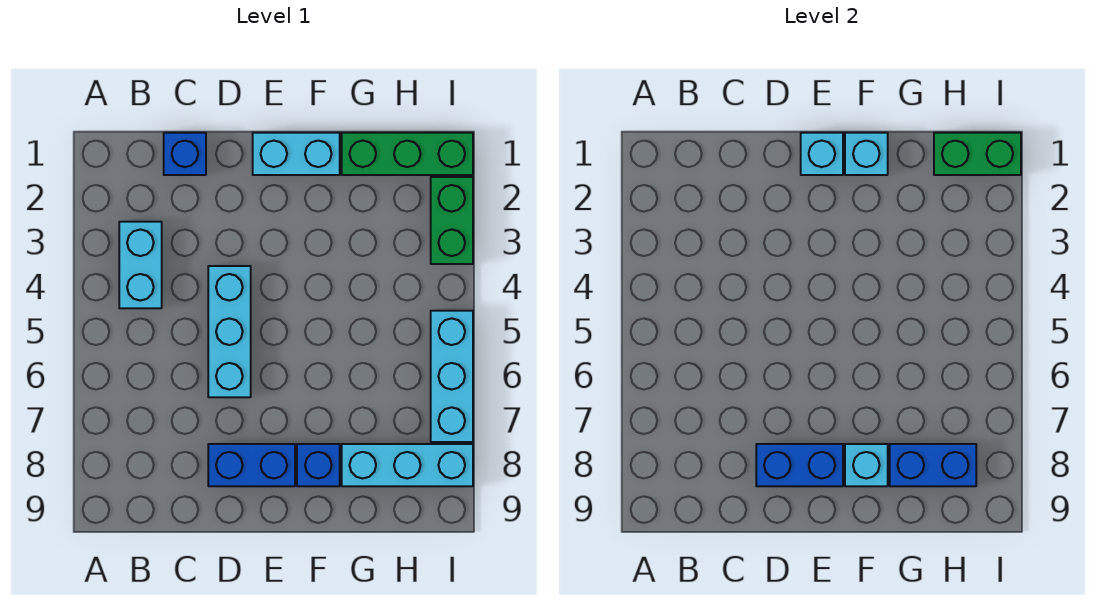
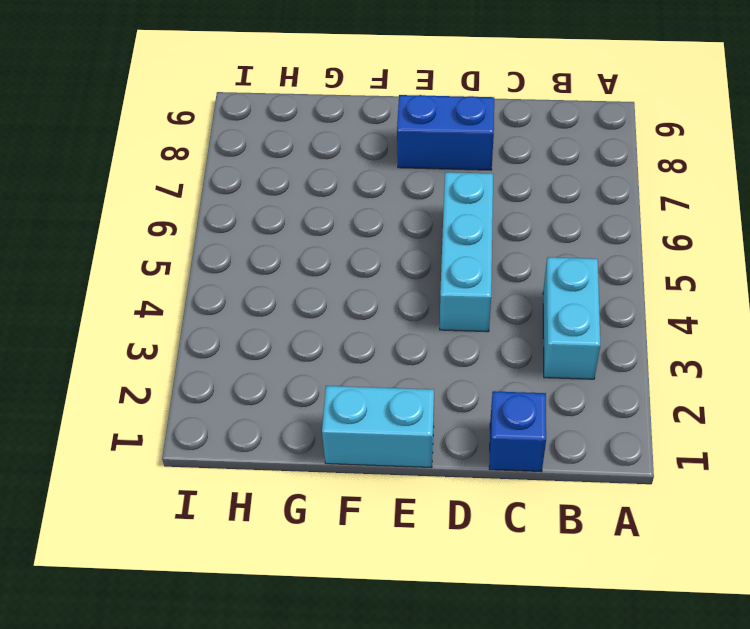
none -> blue brick F8 level 1
none -> green brick G1:I1 level 1
none -> cyan brick G8:I8 level 1

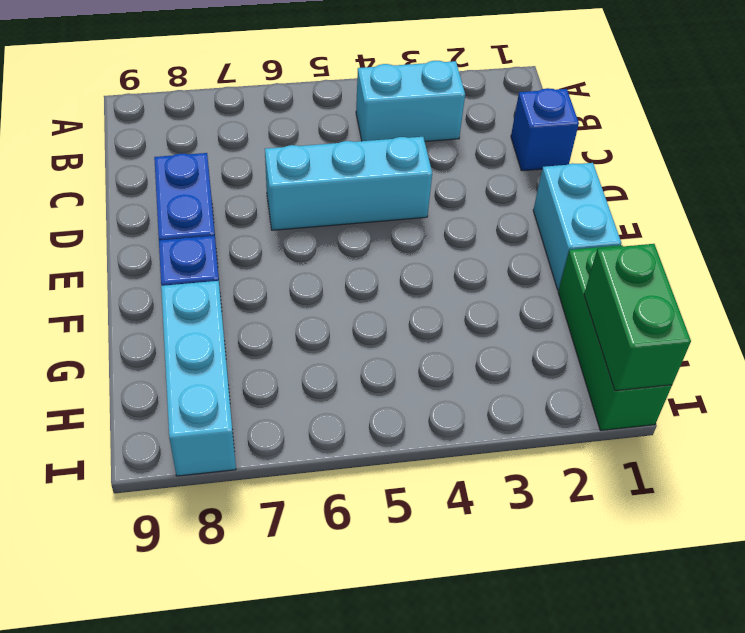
none -> green brick I2:I3 level 1
none -> cyan brick I5:I7 level 1
none -> blue brick D8:E8 level 2

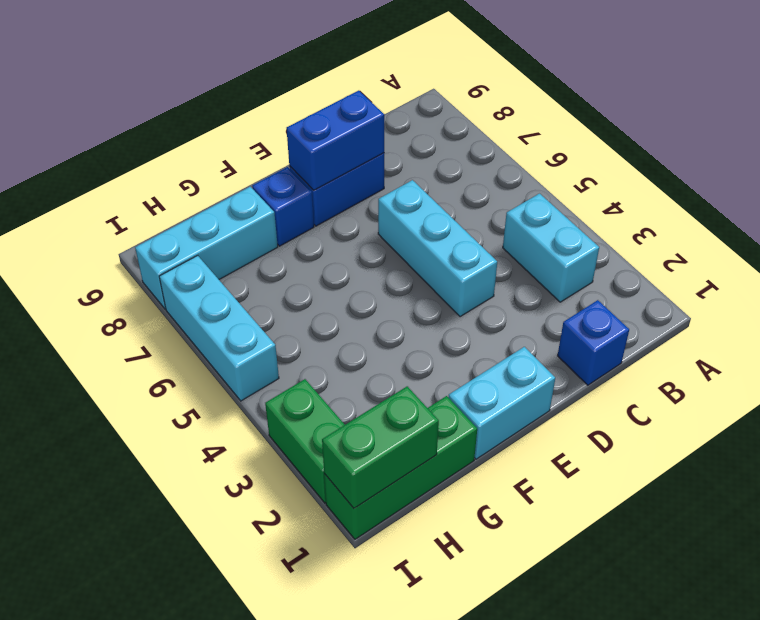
none -> cyan brick E1 level 2
none -> cyan brick F1 level 2
none -> cyan brick F8 level 2

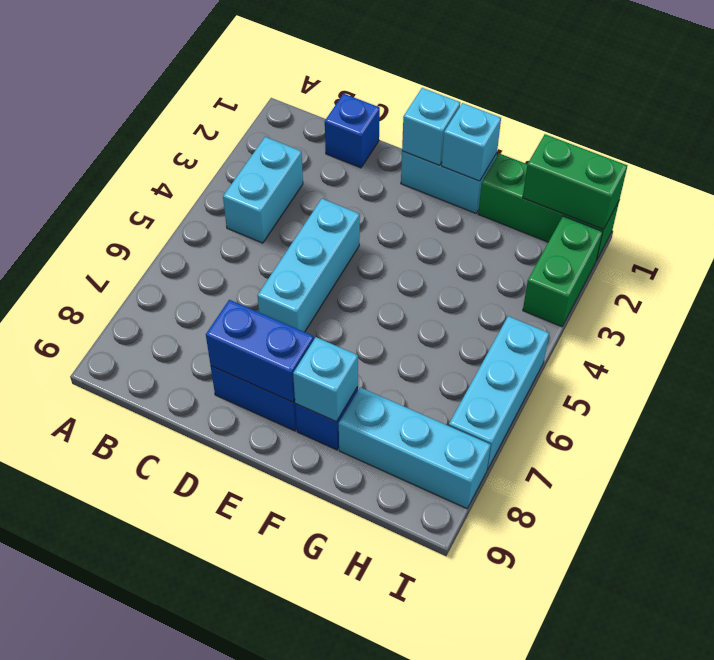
none -> blue brick G8:H8 level 2

